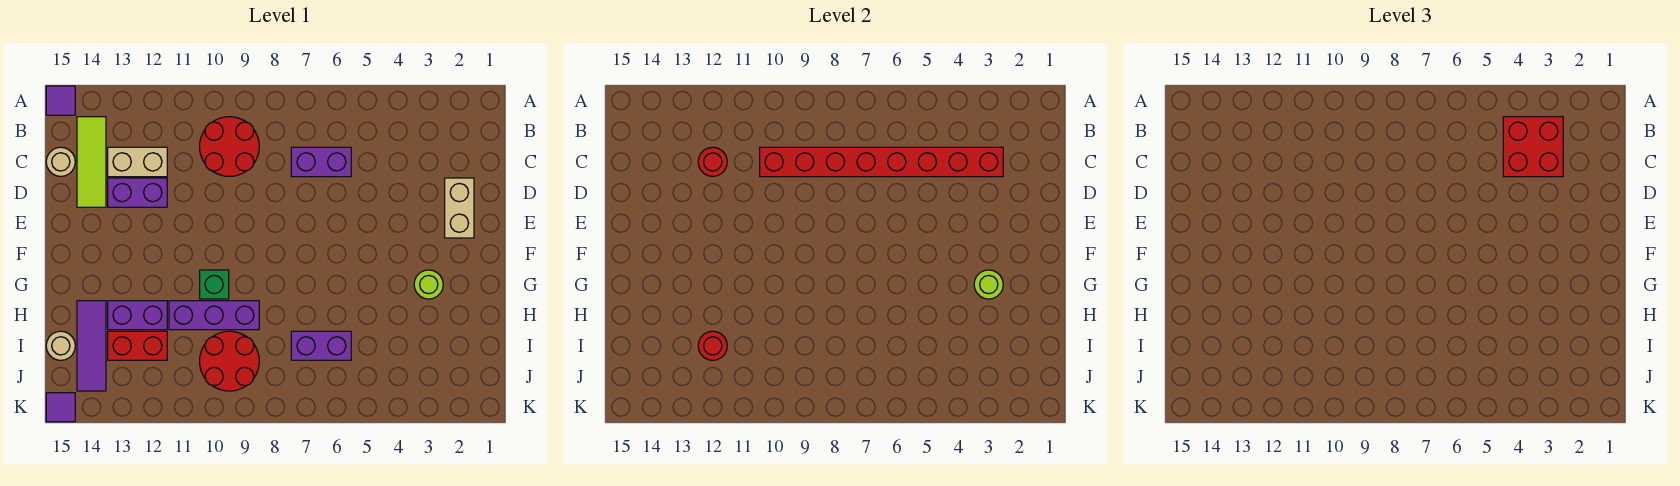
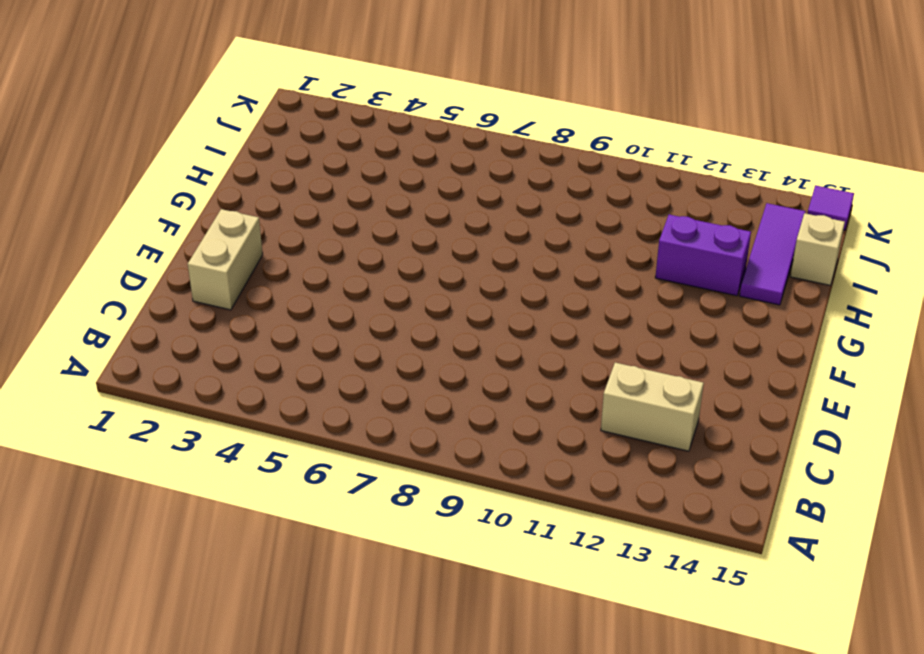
tan brick I15 level 1 -> tan round brick I15 level 1
none -> purple tile A15 level 1
none -> red round brick B9:C10 level 1
none -> lime tile B14:D14 level 1

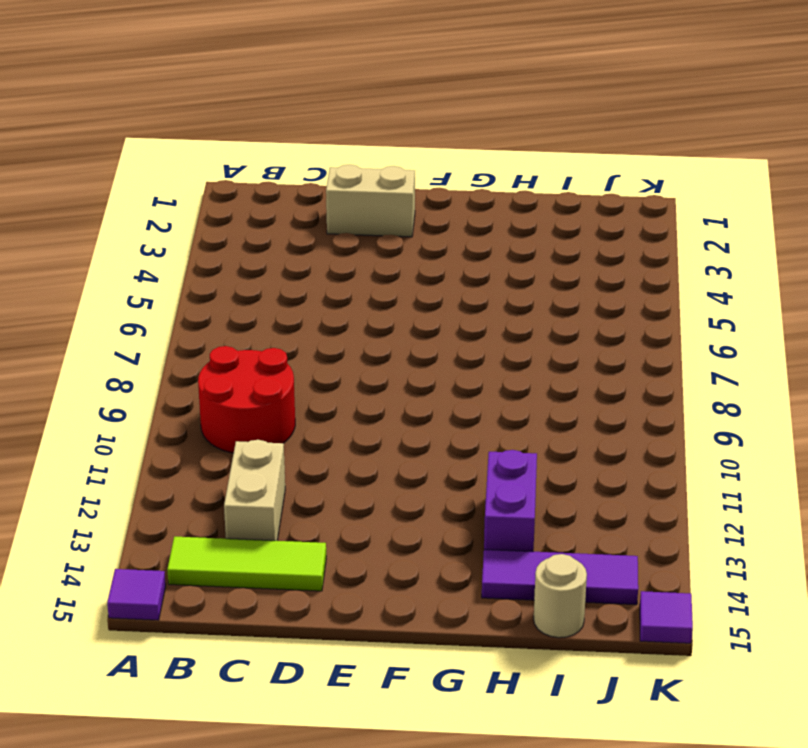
none -> purple brick C6:C7 level 1
none -> tan round brick C15 level 1
none -> purple brick D12:D13 level 1

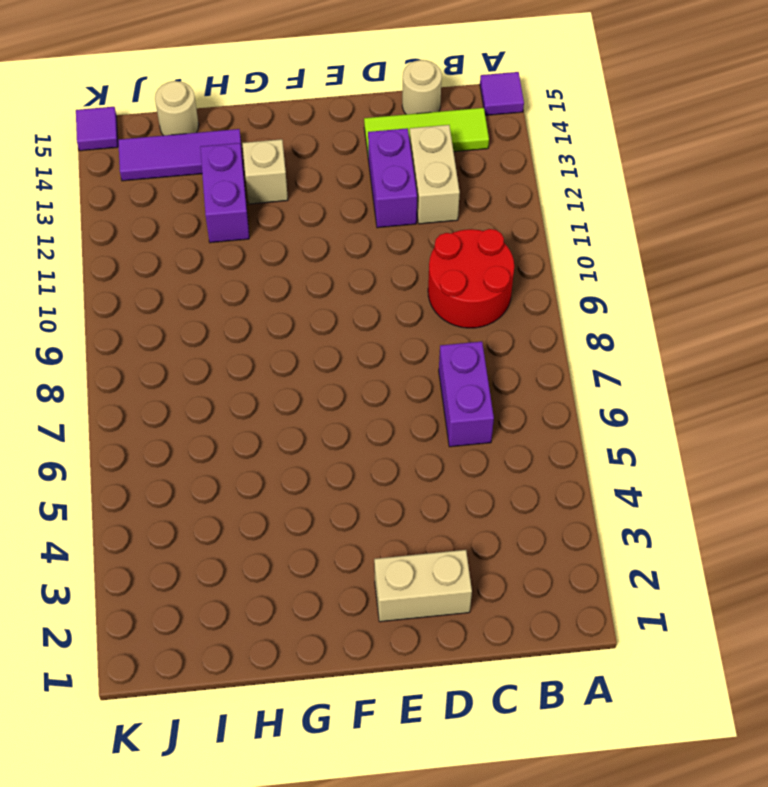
tan brick G13 level 1 -> none
none -> lime round brick G3 level 1
none -> green brick G10 level 1
none -> purple brick H9:H11 level 1

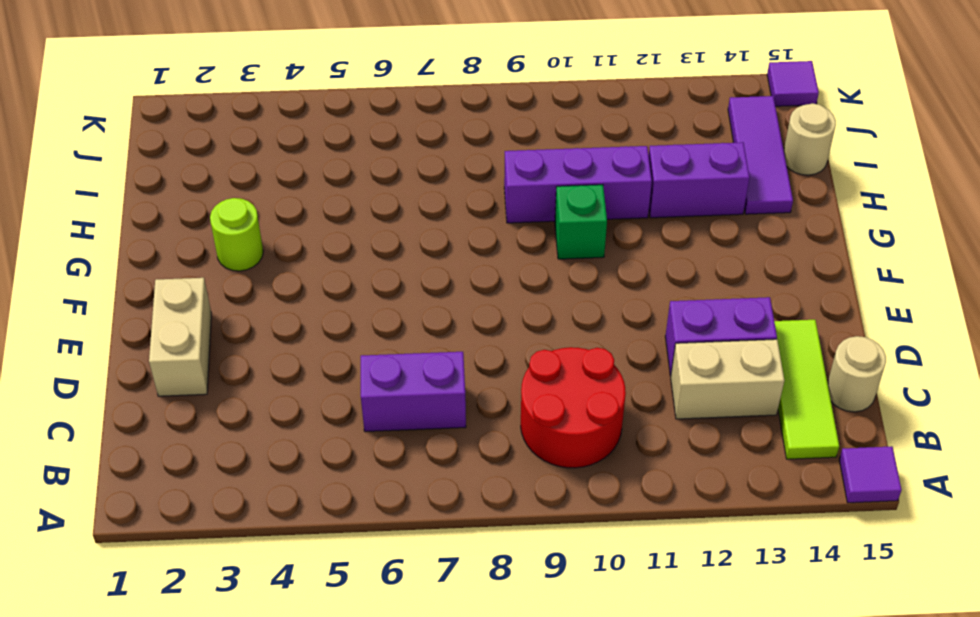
none -> purple brick I6:I7 level 1
none -> red round brick I9:J10 level 1
none -> red brick I12:I13 level 1

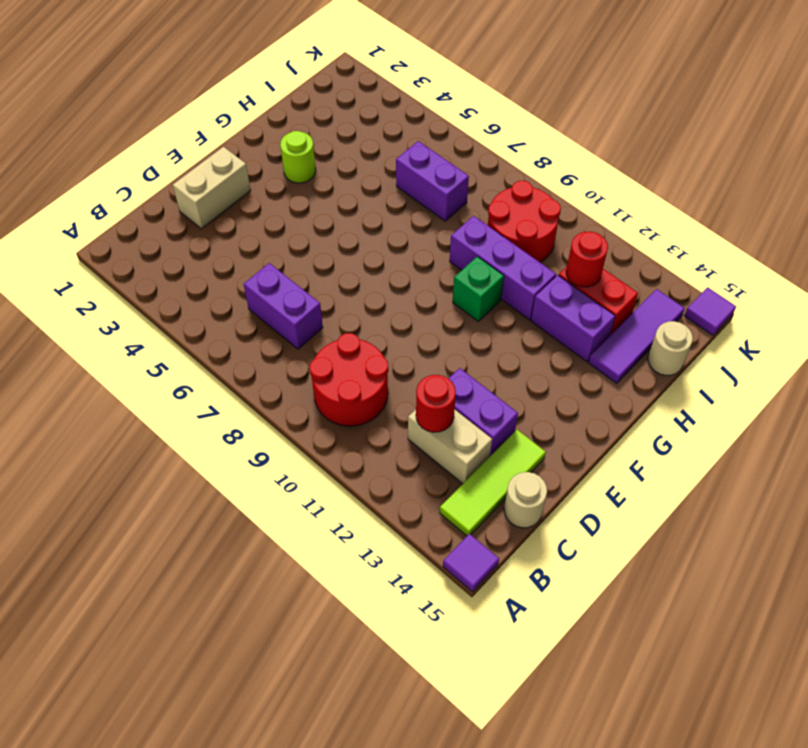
none -> red brick C3:C10 level 2
none -> lime round brick G3 level 2
none -> red brick B3:C4 level 3

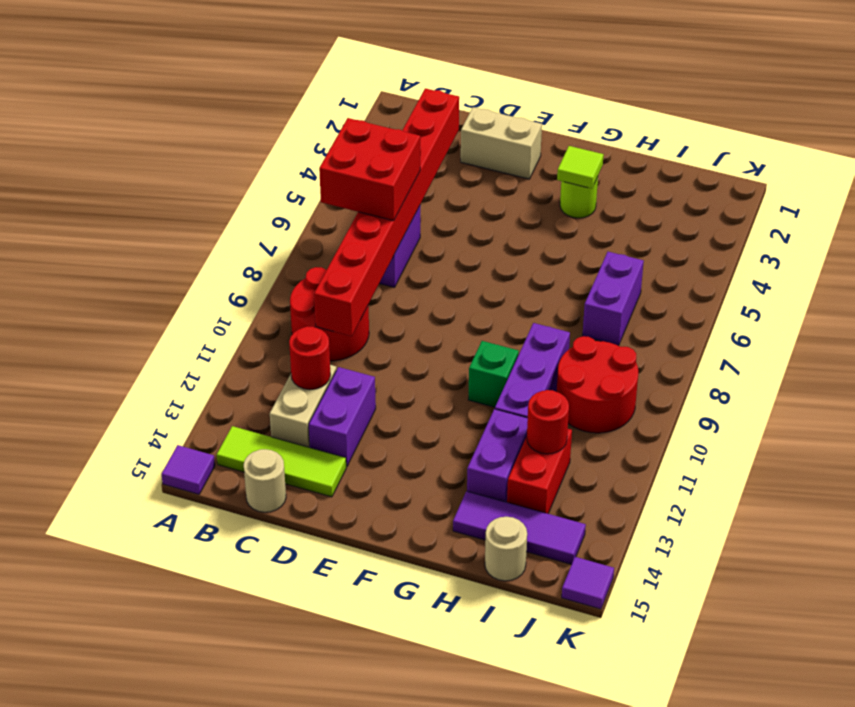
red brick B6:C7 level 3 -> red brick B3:C4 level 3
lime tile G3 level 2 -> lime round brick G3 level 2

